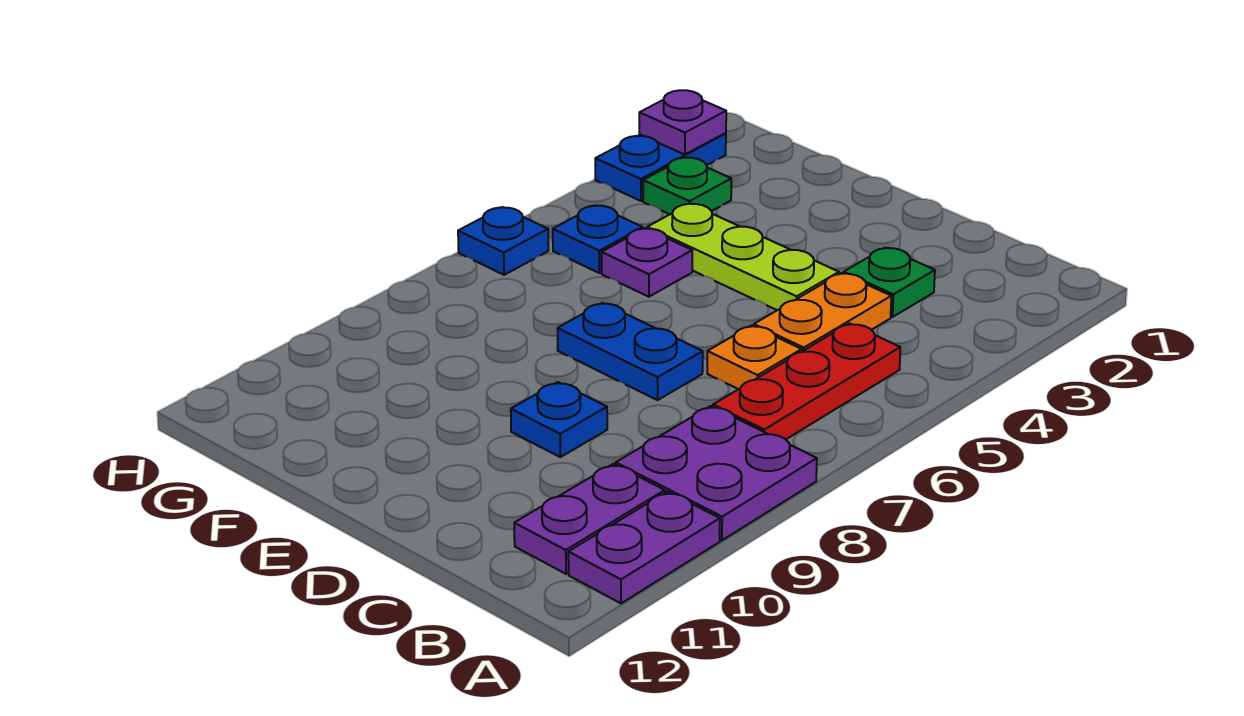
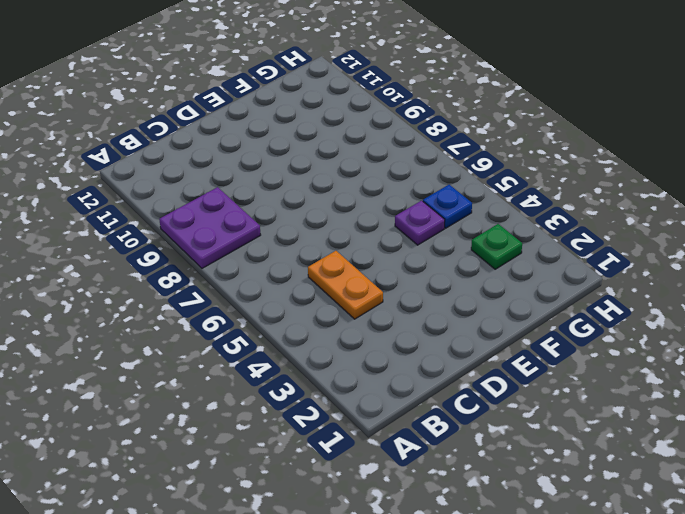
none -> purple plate A10:A11 level 1
none -> red plate B5:B7 level 1
none -> purple plate B10:B11 level 1

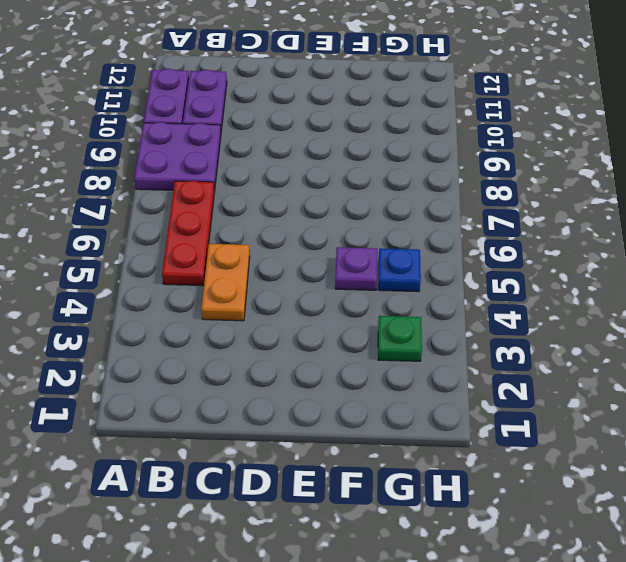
none -> green plate C3 level 1
none -> orange plate C6 level 1
none -> lime plate D4:F4 level 1

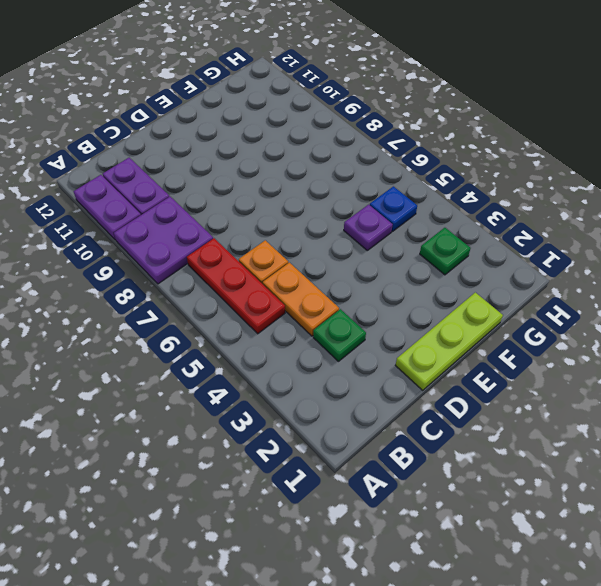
lime plate D1:F1 level 1 -> lime plate D4:F4 level 1
none -> blue plate D7:E7 level 1
none -> blue plate D9 level 1
none -> blue plate H2:H3 level 1

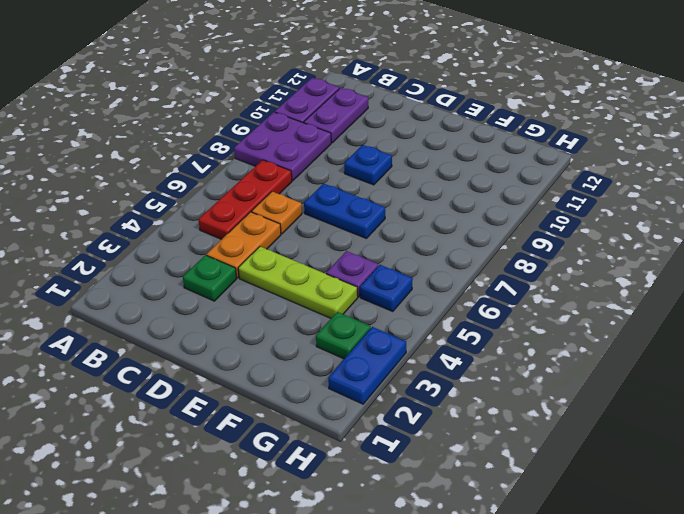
none -> blue plate H6 level 1
none -> purple plate H2 level 2

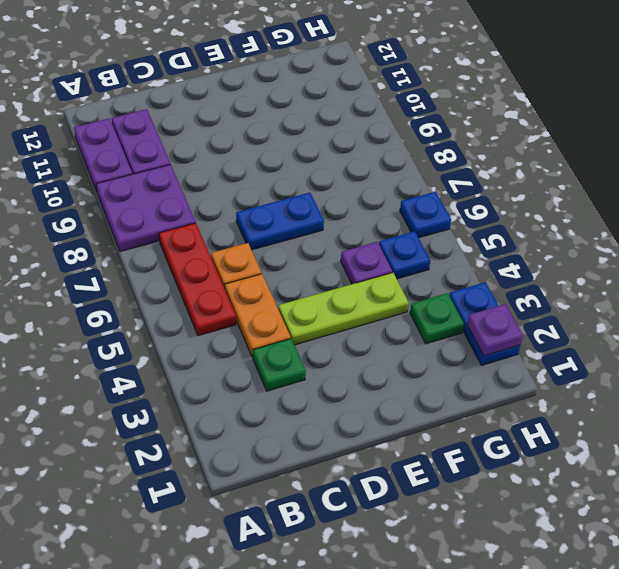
none -> blue plate D9 level 1

